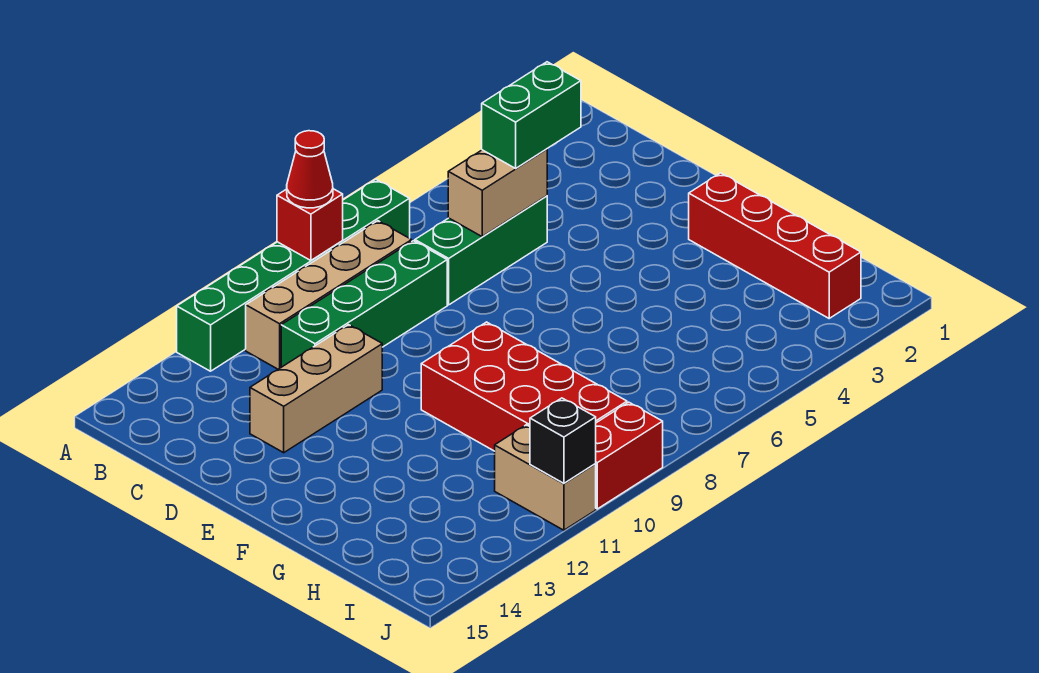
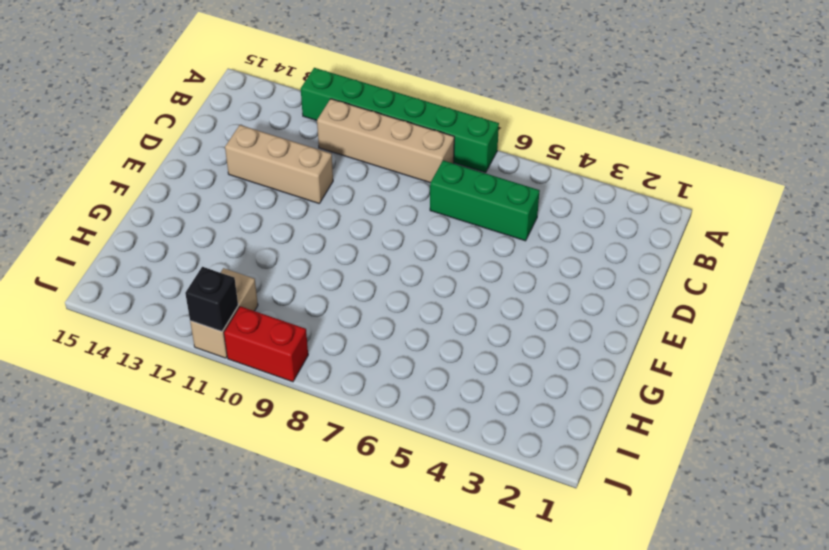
none -> green brick C8:C11 level 1
none -> red brick F2:I2 level 1
none -> red brick F9:I10 level 1

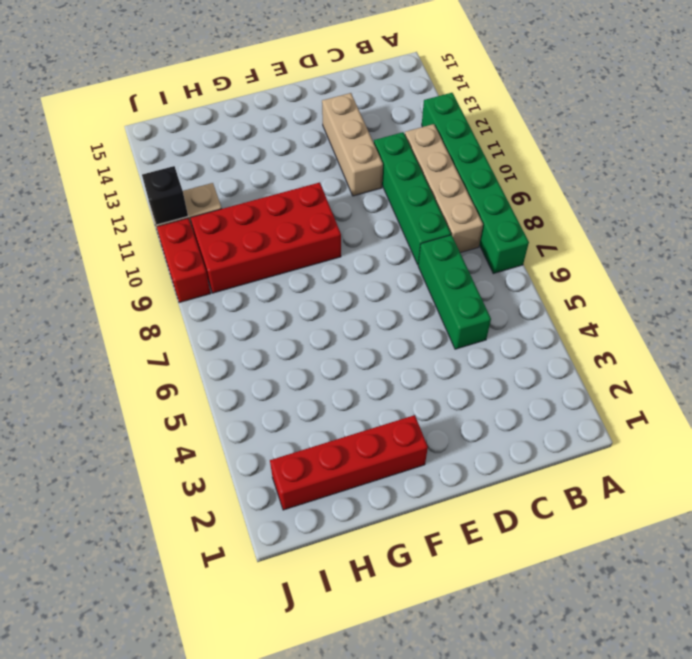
none -> red brick A9 level 2
none -> tan brick C5:C6 level 2
none -> red cone A9 level 3

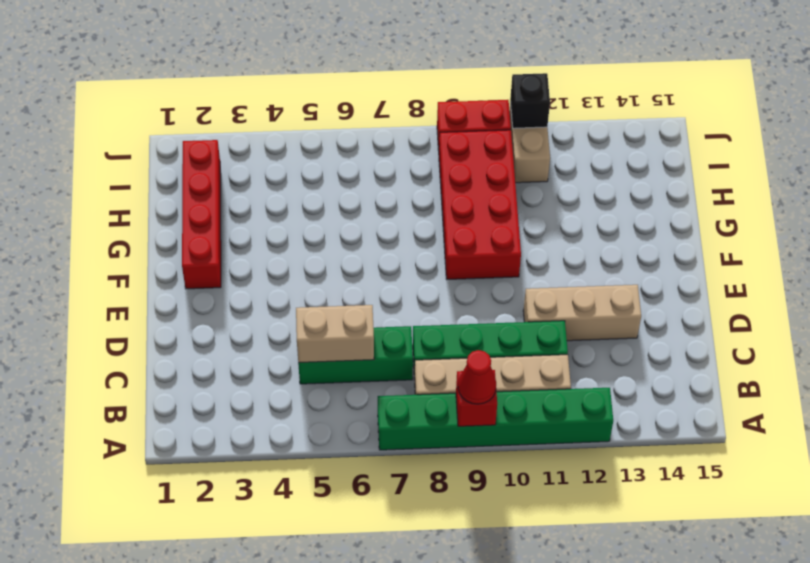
none -> green brick C4:C5 level 3

